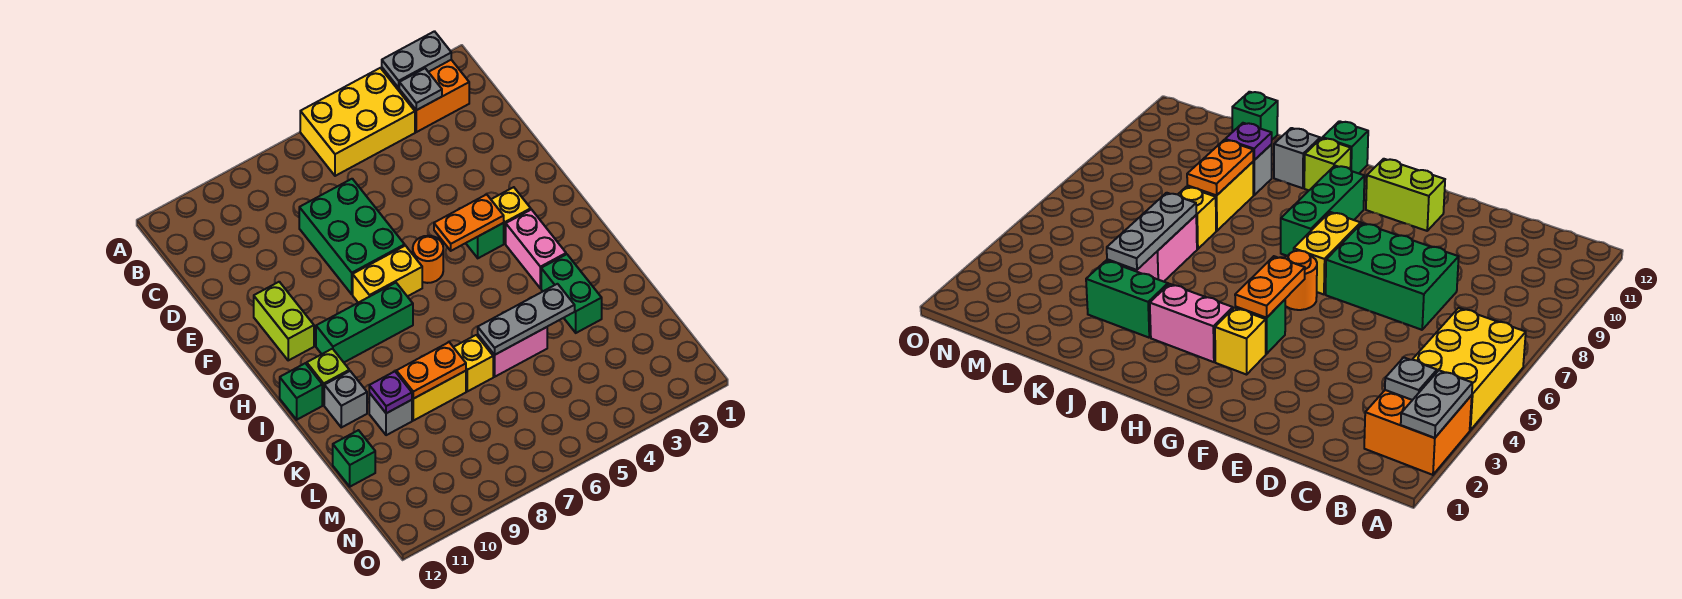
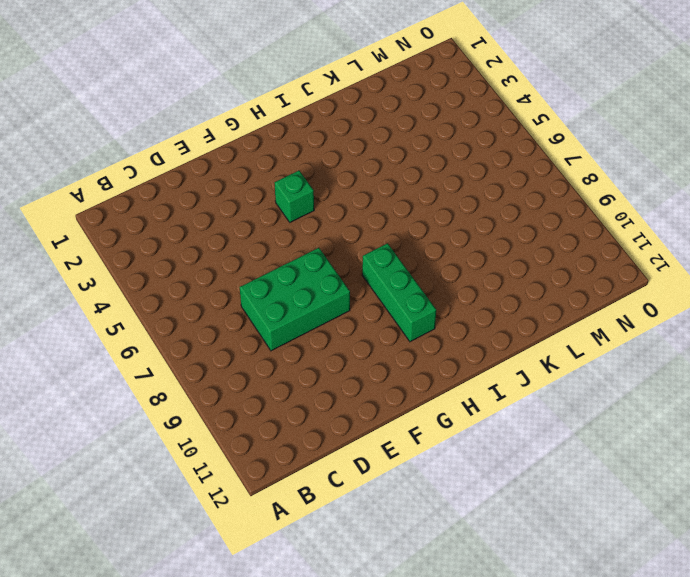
none -> orange brick A2:B3 level 1
none -> yellow brick A4:B6 level 1
none -> lime brick F11:G11 level 1

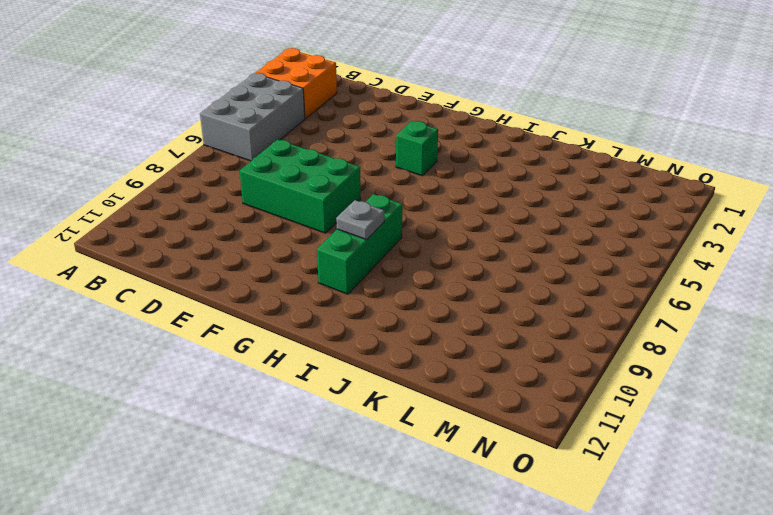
grey brick A4:B6 level 1 -> yellow brick A4:B6 level 1
grey plate H9 level 2 -> grey plate B3 level 2
none -> lime brick F11:G11 level 1
none -> yellow brick G3 level 1
none -> orange round brick G6 level 1

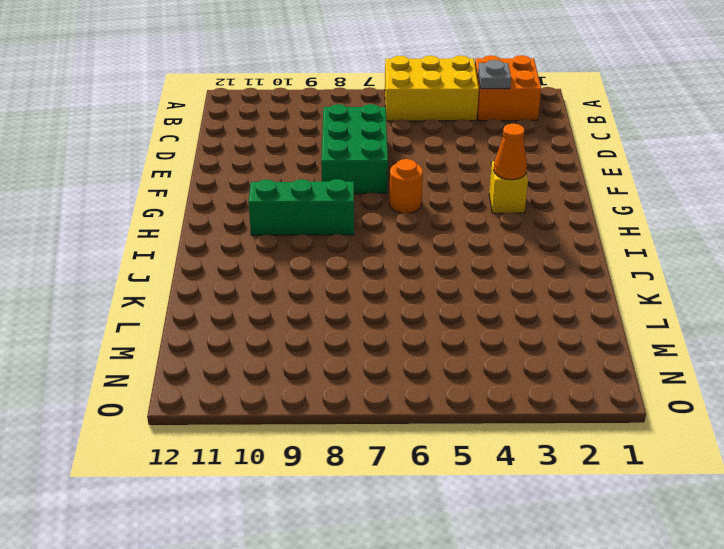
orange cone G3 level 2 -> none
none -> lime brick F11:G11 level 1
none -> green brick G4 level 1
none -> yellow brick G7:G8 level 1

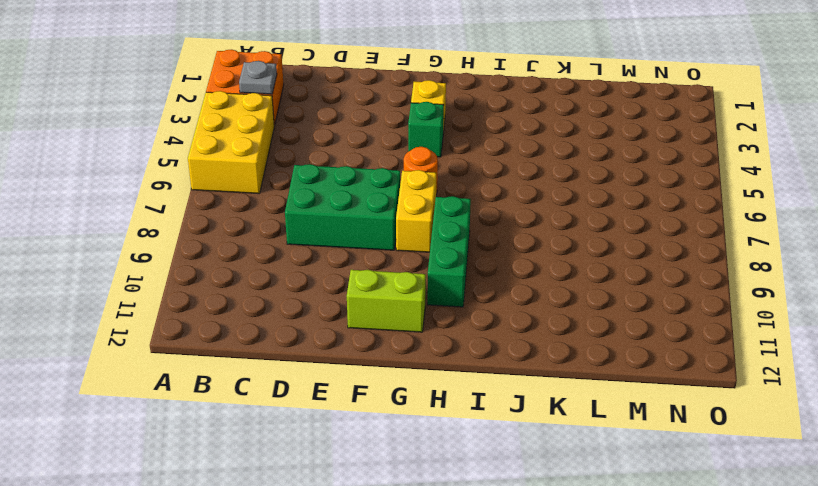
none -> pink brick H3:I3 level 1
none -> lime brick I11 level 1
none -> green brick I12 level 1

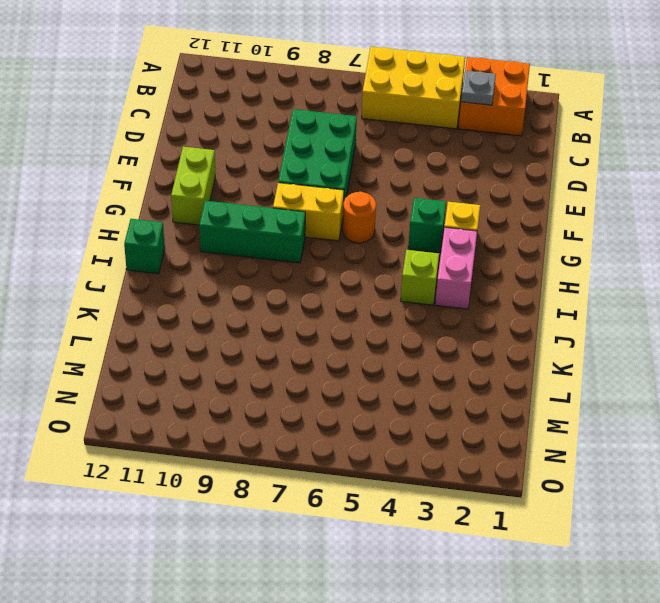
lime brick I4 level 1 -> lime brick I11 level 1
none -> green brick J3:K3 level 1
none -> grey brick J11 level 1
none -> pink brick K5:K6 level 1

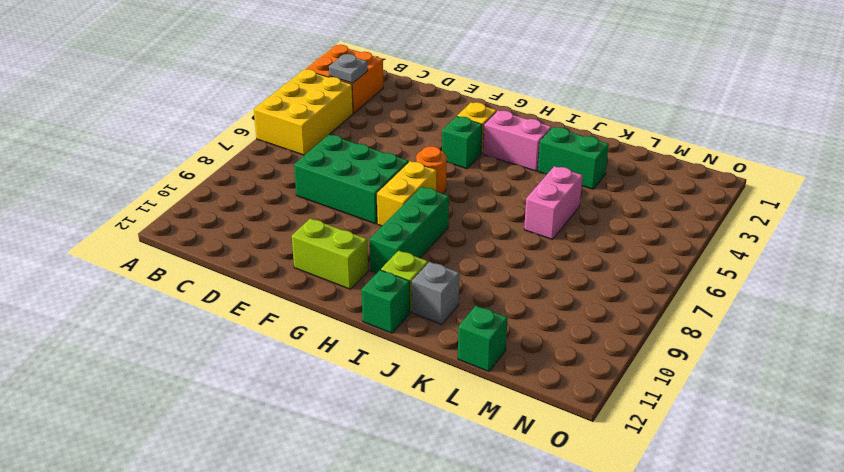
none -> yellow brick K7 level 1
none -> yellow brick K8:K9 level 1
none -> grey brick K10 level 1

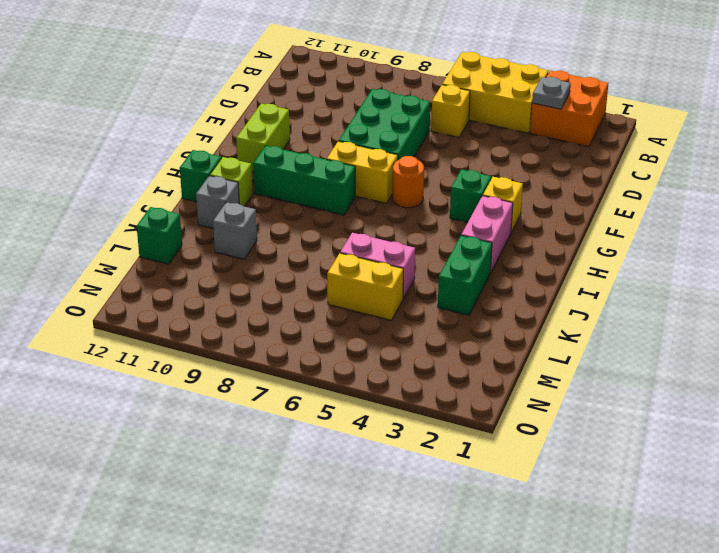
yellow brick C6 level 1 -> yellow brick K7 level 1
yellow brick L5:L6 level 1 -> yellow brick K8:K9 level 1
none -> grey plate A2:A3 level 2
none -> orange plate G4:G5 level 2
none -> grey plate K4:K6 level 2

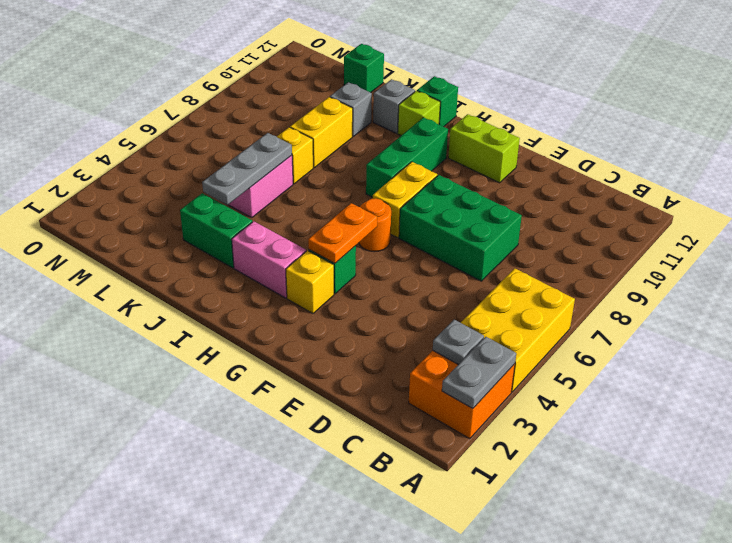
none -> orange plate K8:K9 level 2
none -> purple plate K10 level 2

